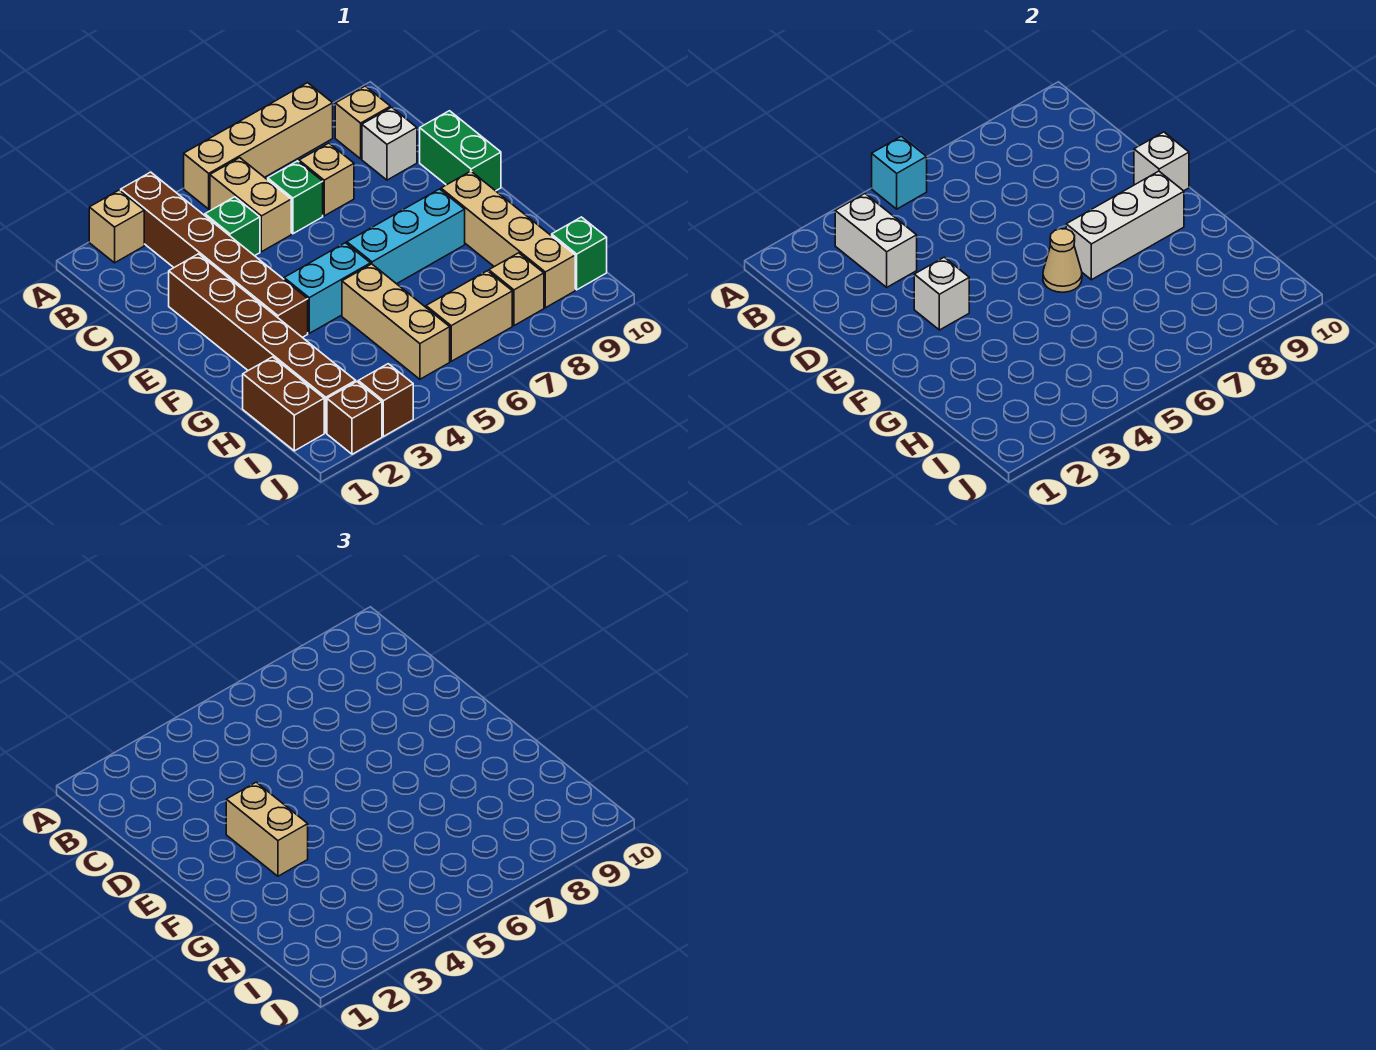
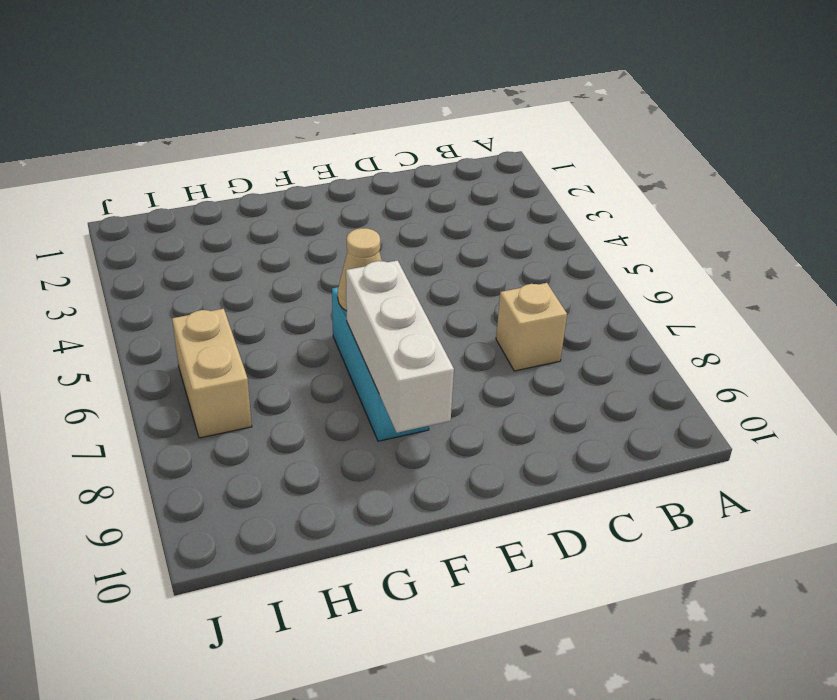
none -> tan brick A2 level 1
none -> brown brick A3:F3 level 1
none -> tan brick A5:A8 level 1

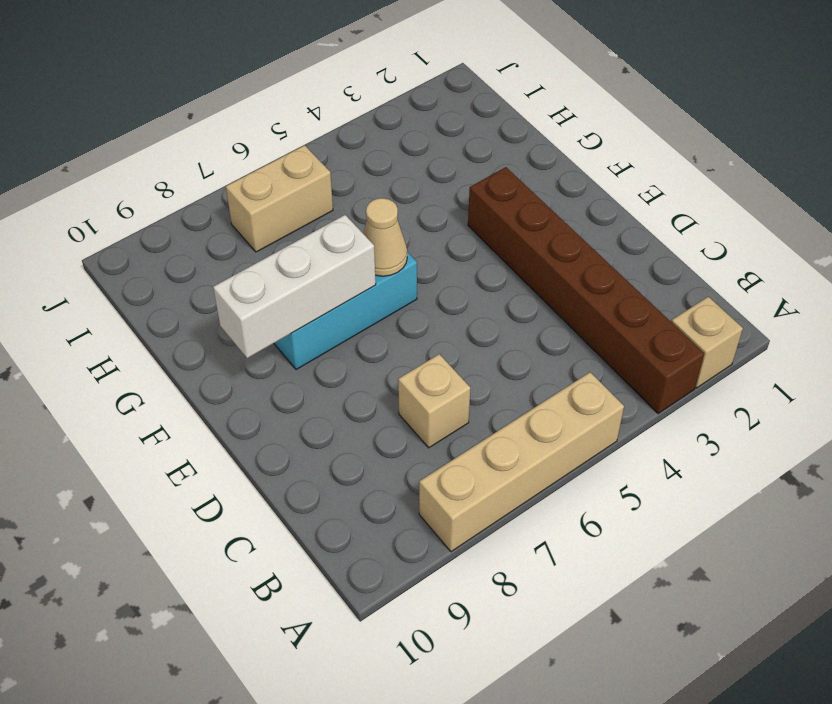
none -> tan brick B5:C5 level 1
none -> tan brick B9 level 1
none -> green brick C4 level 1

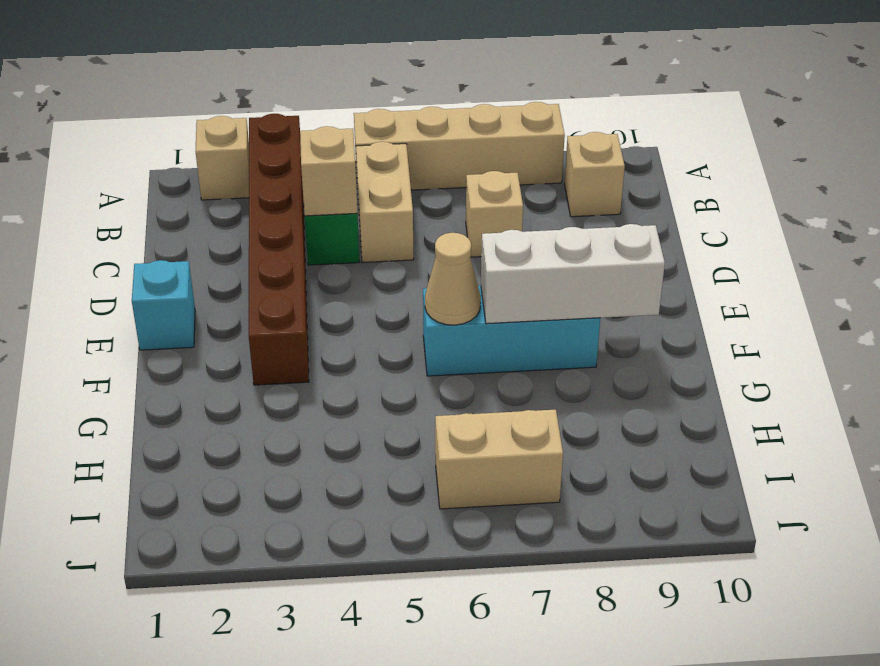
tan brick C4 level 2 -> tan brick I8 level 1
cyan brick E1 level 1 -> cyan brick A5 level 2
none -> green brick C6 level 1
none -> white brick C9 level 1
none -> brown brick D2:I2 level 1

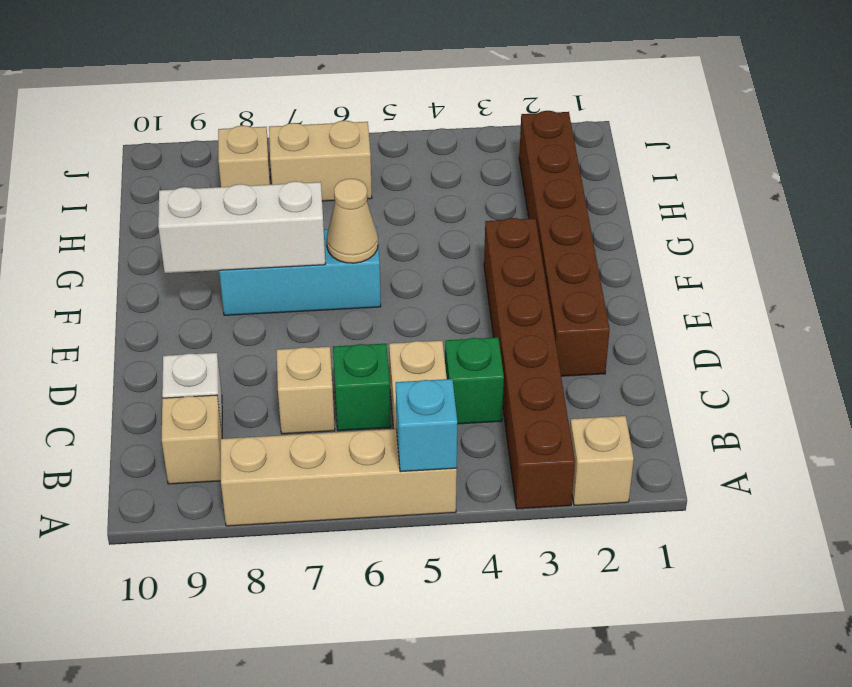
none -> green brick D10:E10 level 1
none -> cyan brick F4:F5 level 1
none -> tan brick F9:I9 level 1

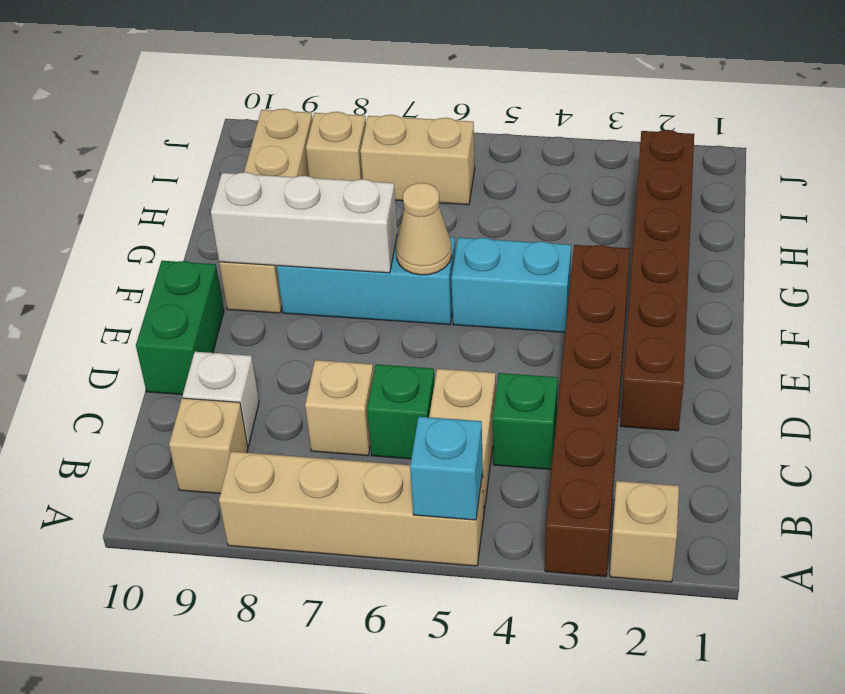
none -> tan brick G5:I5 level 1
none -> brown brick H1:I1 level 1
none -> green brick I10 level 1

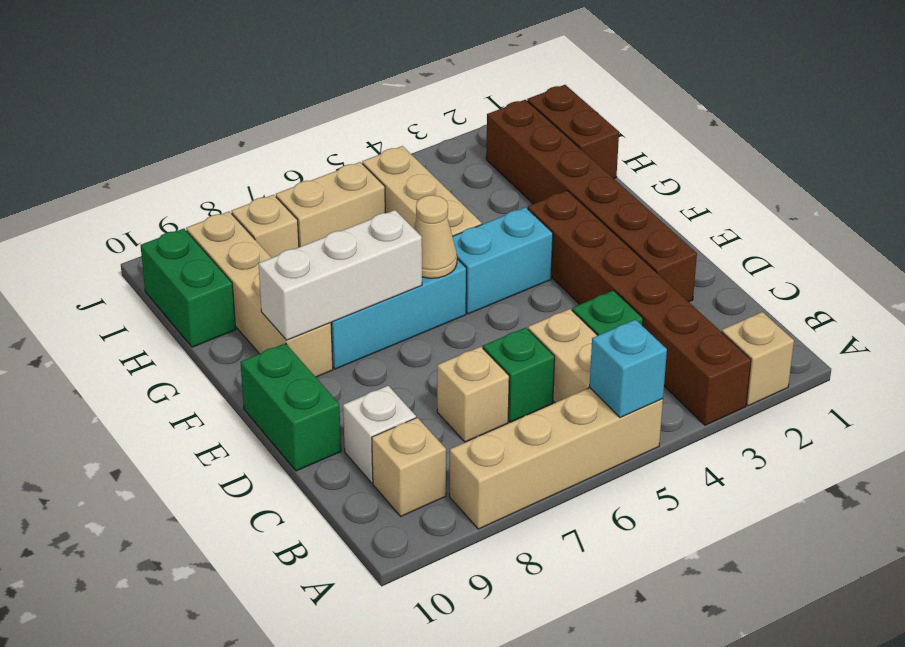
green brick H10:I10 level 1 -> green brick I10 level 1
none -> brown brick J2 level 1
none -> brown brick J3 level 1
none -> white brick B3:C3 level 2

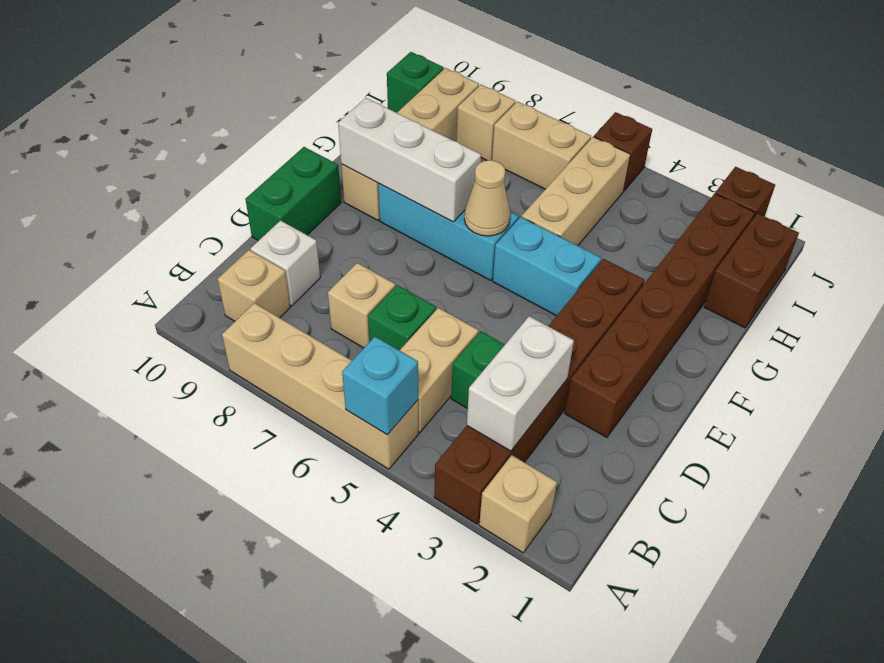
brown brick J5 level 1 -> brown brick J3 level 1
none -> white brick E3 level 2
none -> white brick E10 level 2
none -> tan brick E3:F3 level 3

